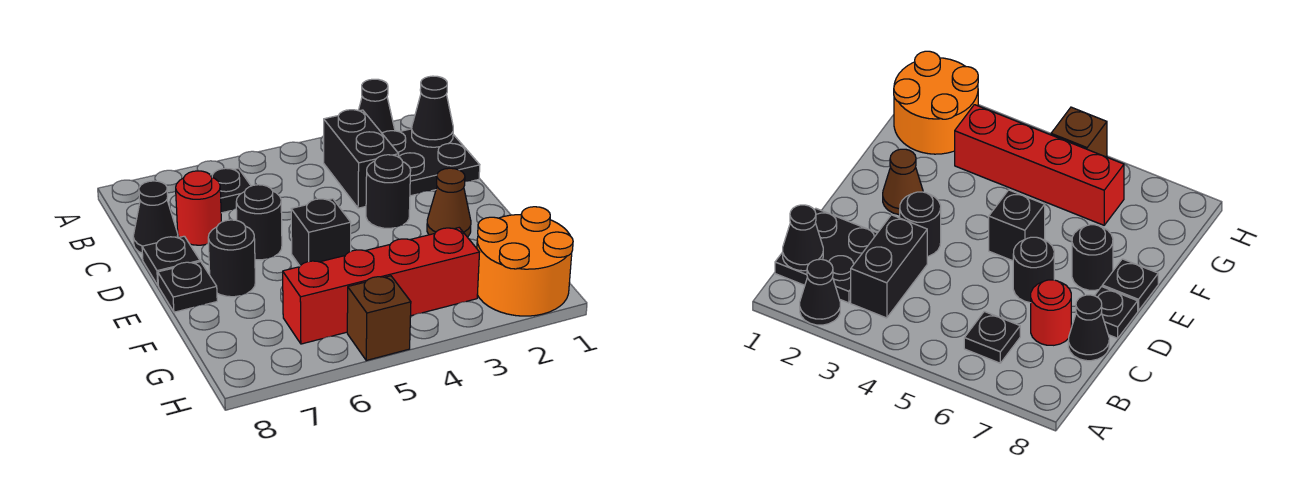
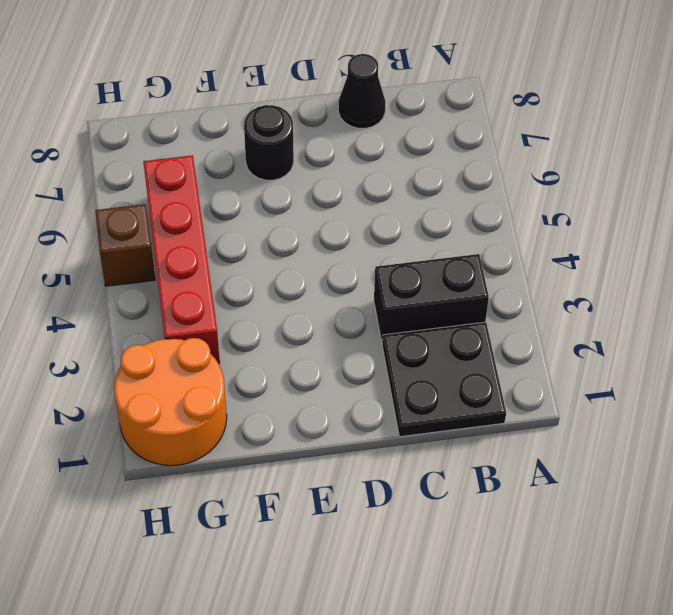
none -> black cone A2 level 1
none -> black plate B6 level 1
none -> red round brick C7 level 1

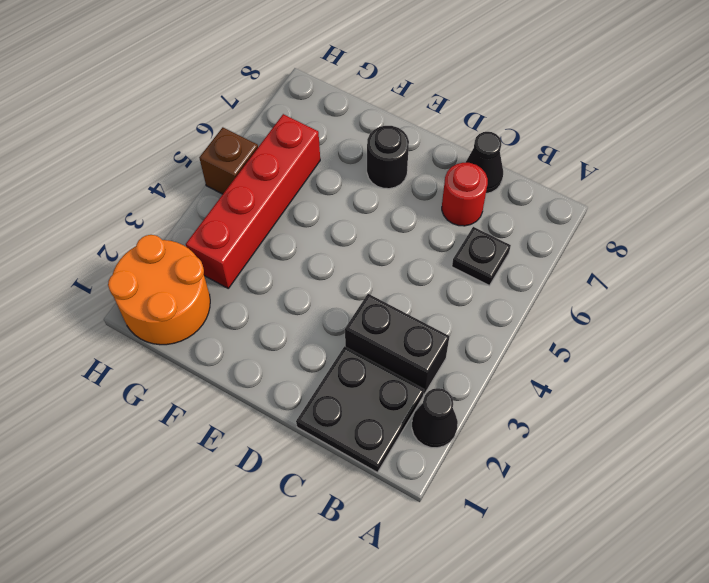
none -> black round brick D3 level 1
none -> black round brick D6 level 1
none -> black plate D8 level 1

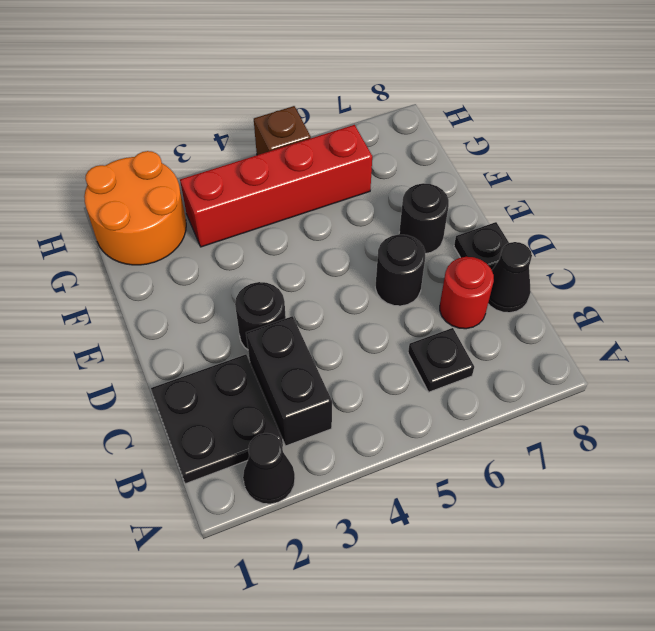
none -> brown cone E2 level 1
none -> black brick E5 level 1
none -> black plate E8 level 1

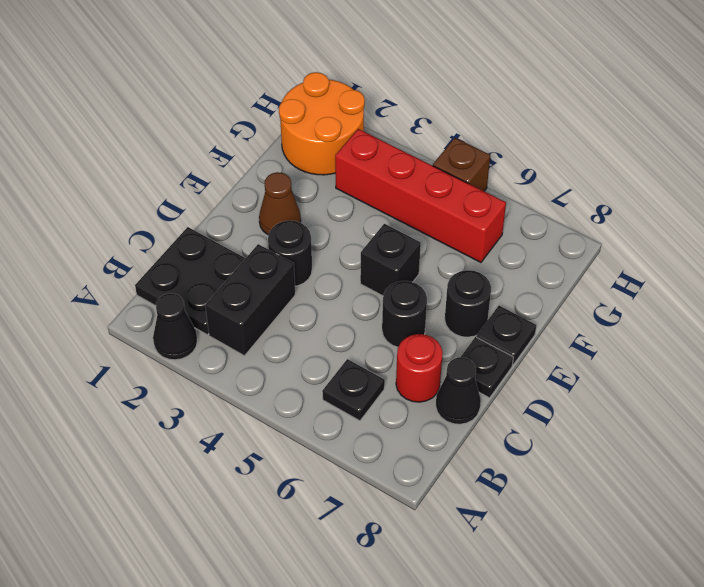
none -> black cone B1 level 2

